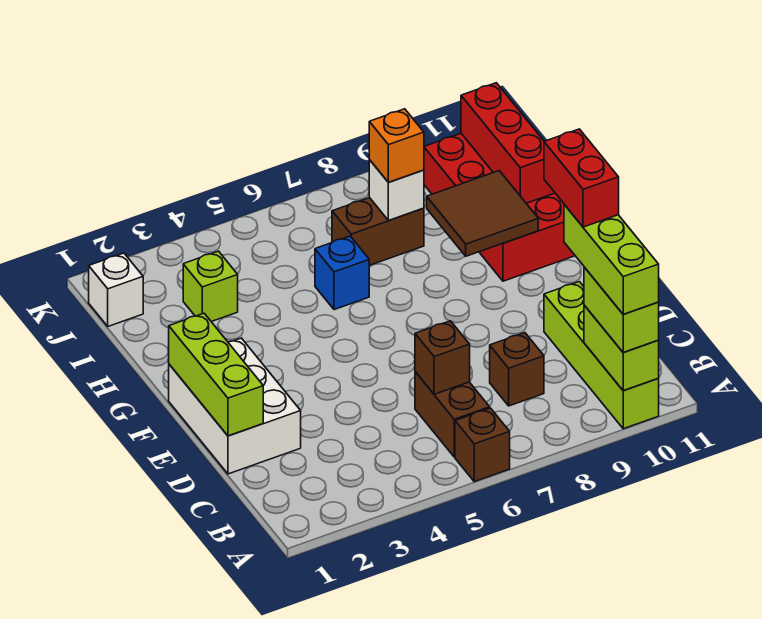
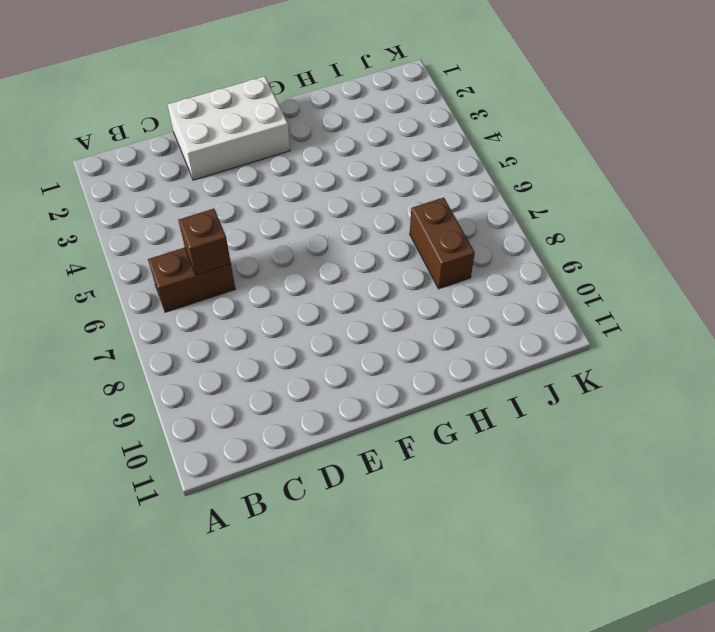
none -> brown brick A6 level 1
none -> lime brick A10:D10 level 1
none -> brown brick C8 level 1

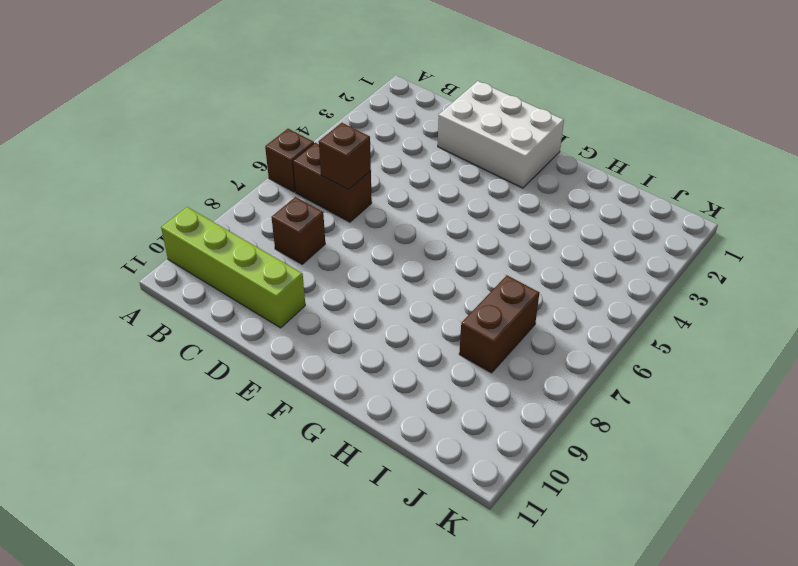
none -> red brick G10:J11 level 1
none -> blue brick H6 level 1
none -> lime brick I3 level 1

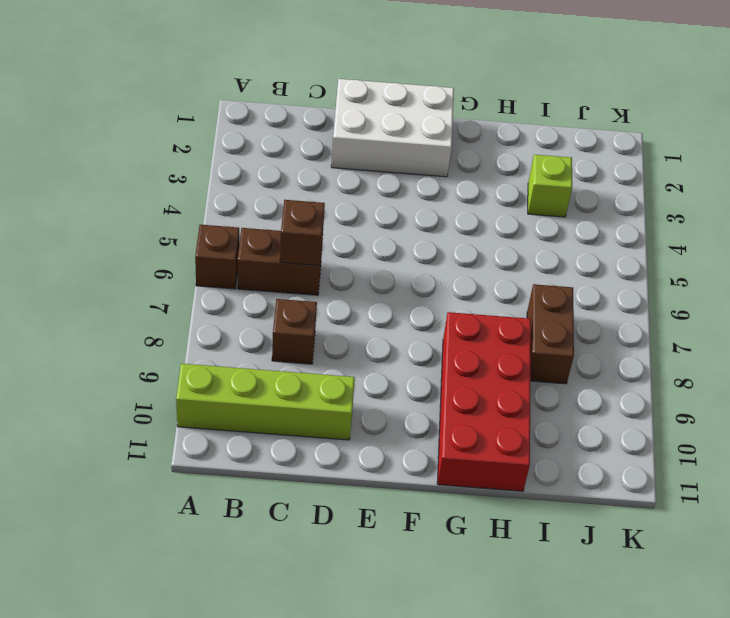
red brick G8:H11 level 1 -> red brick G10:J11 level 1
none -> blue brick H6 level 1
none -> white brick J1 level 1
none -> lime brick A10:B10 level 2

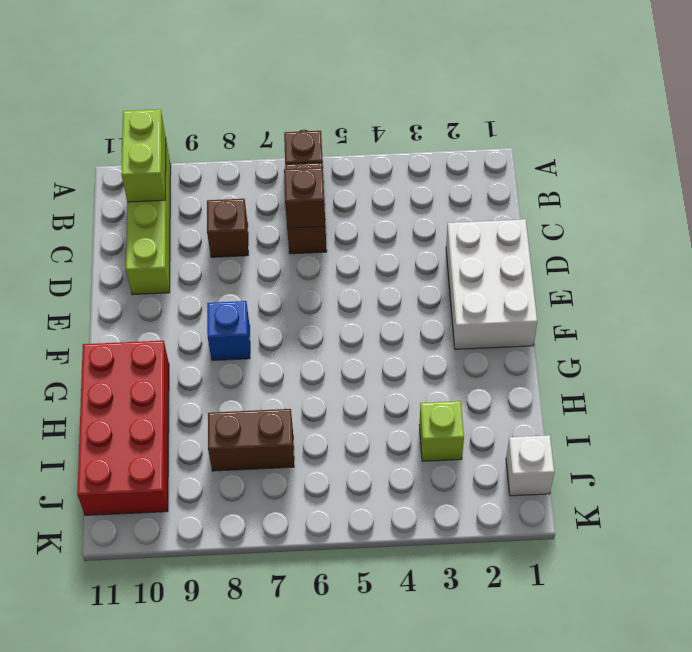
blue brick F8 level 1 -> blue brick H6 level 1
none -> lime brick D1:F1 level 2
none -> brown tile G9:H10 level 2
none -> red brick H11:J11 level 2

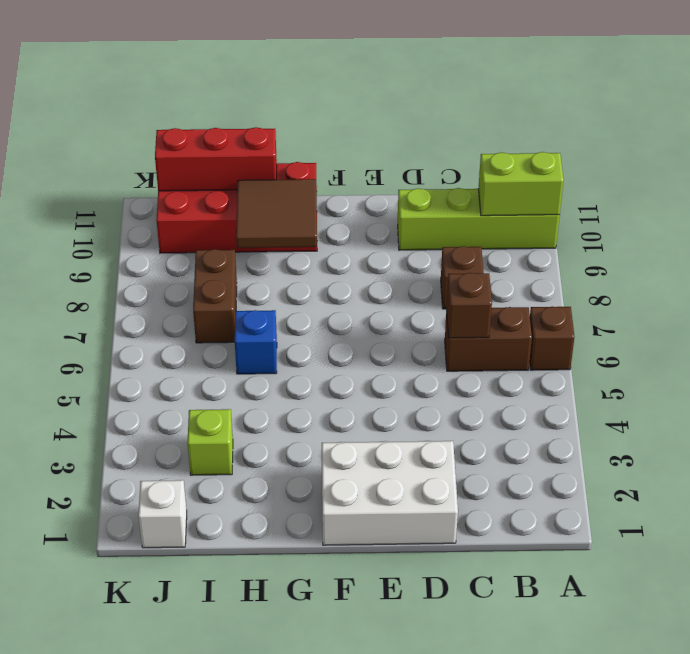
none -> lime brick D1:F1 level 2
none -> white brick I8 level 2
none -> lime brick A10:B10 level 3

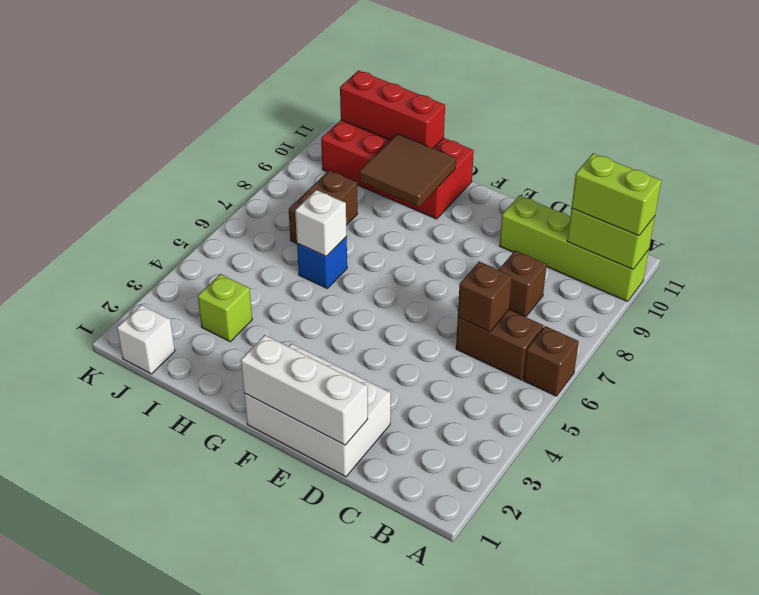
white brick D1:F1 level 2 -> lime brick D1:F1 level 2
white brick H6 level 2 -> white brick I8 level 2
none -> orange brick I8 level 3
none -> lime brick A10:C10 level 4
none -> red brick C10:D10 level 5

